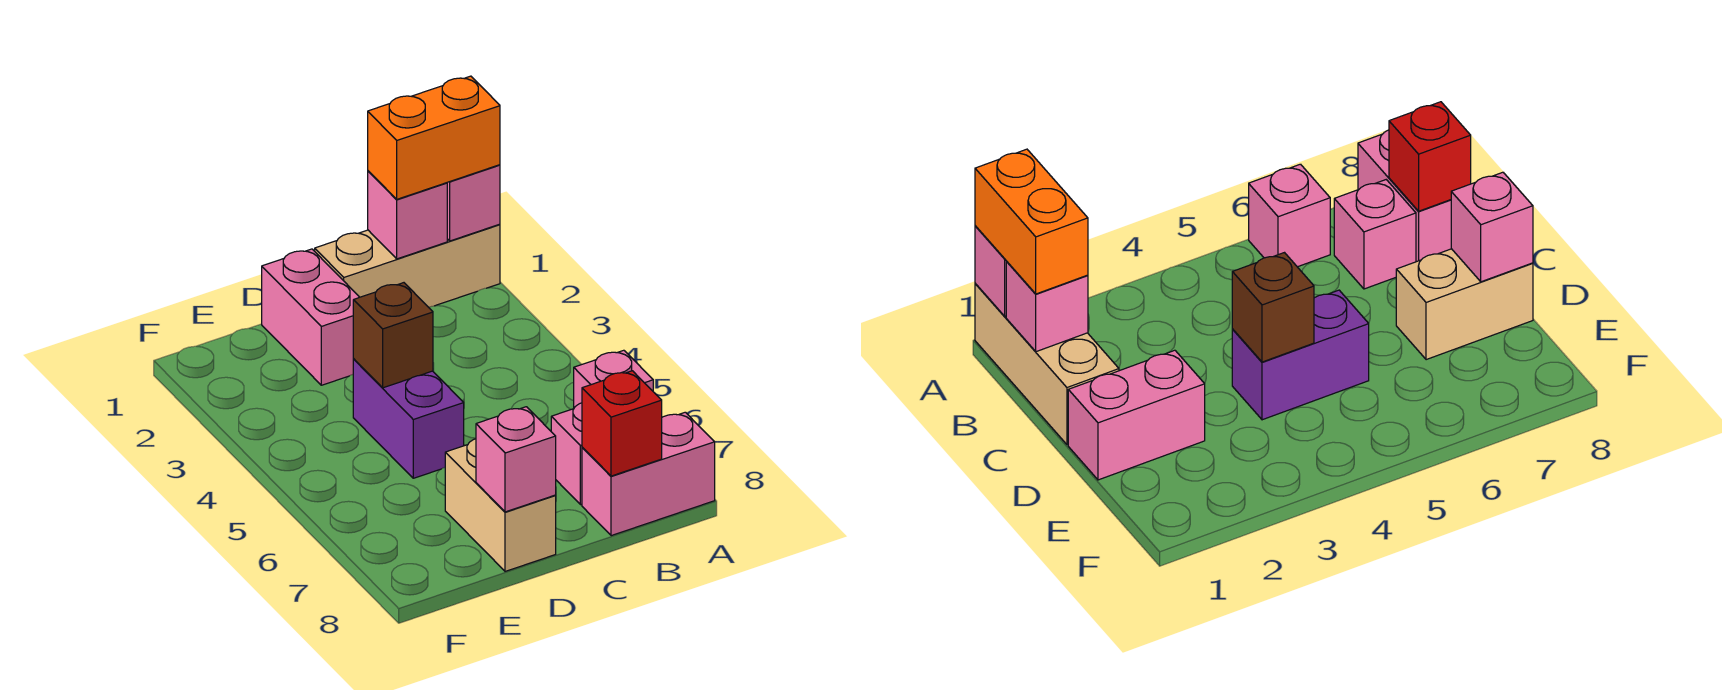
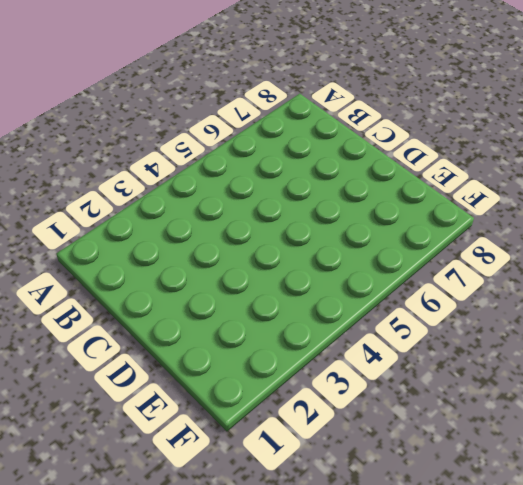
none -> tan brick A1:C1 level 1
none -> pink brick A6 level 1
none -> pink brick A8:B8 level 1

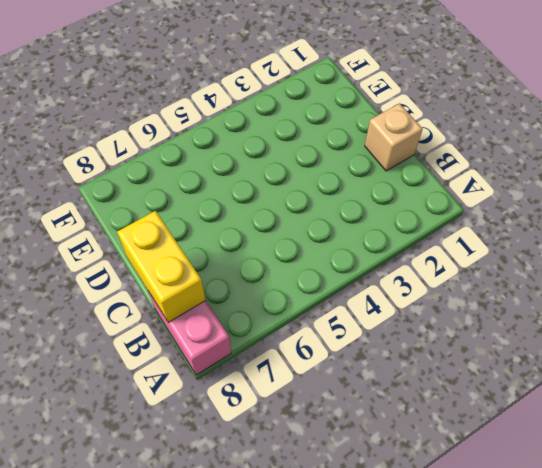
yellow brick B8:C8 level 2 -> red brick B8 level 2
tan brick C1 level 1 -> tan brick A1:C1 level 1
none -> pink brick A6 level 1
none -> pink brick B7 level 1
none -> pink brick D1:D2 level 1

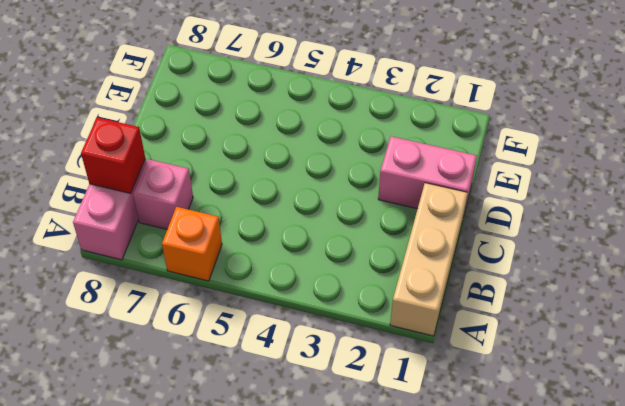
orange brick A6 level 1 -> pink brick A6 level 1
none -> purple brick D4:D5 level 1
none -> tan brick D7:D8 level 1
none -> pink brick A1 level 2

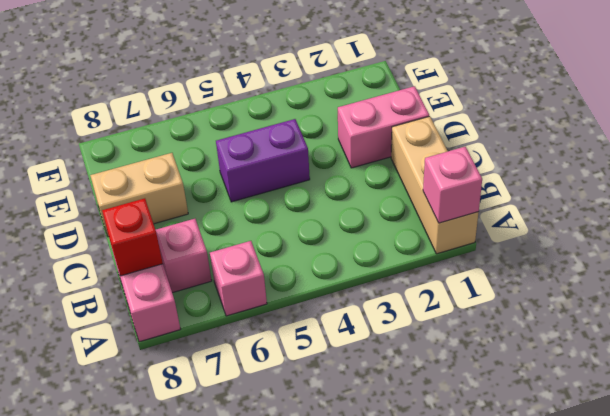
none -> pink brick B1 level 2
none -> brown brick D4 level 2
none -> pink brick D8 level 2

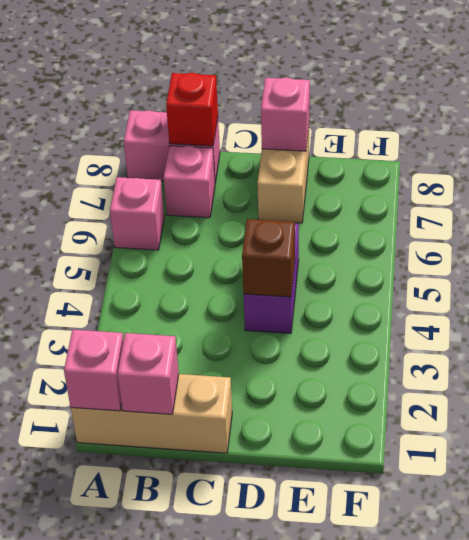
none -> pink brick D1:D2 level 1
none -> orange brick A1:B1 level 3

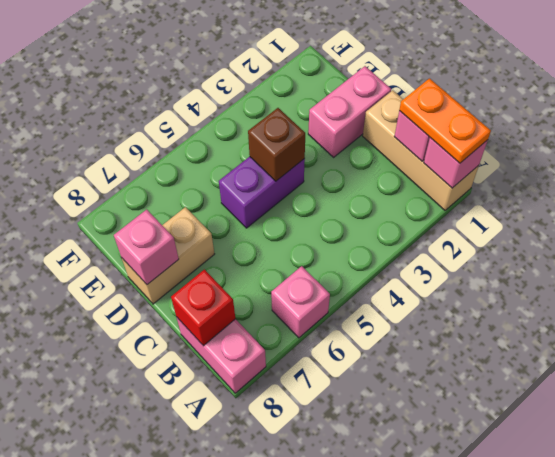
orange plate A1:B1 level 3 -> orange brick A1:B1 level 3
none -> pink brick B7 level 1

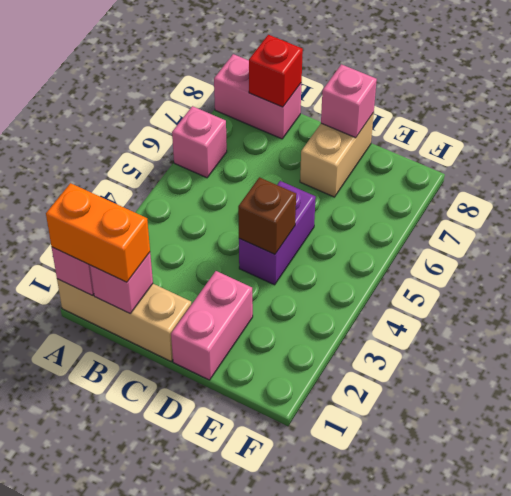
none -> pink brick B7 level 1

